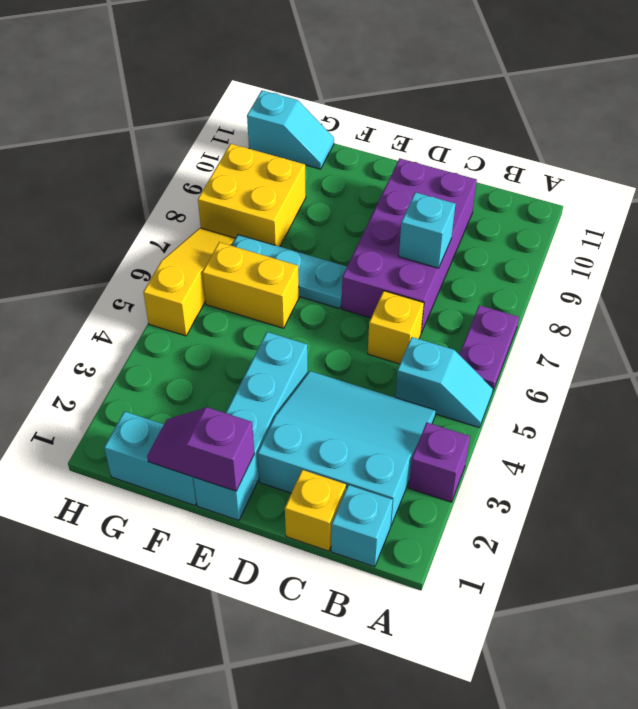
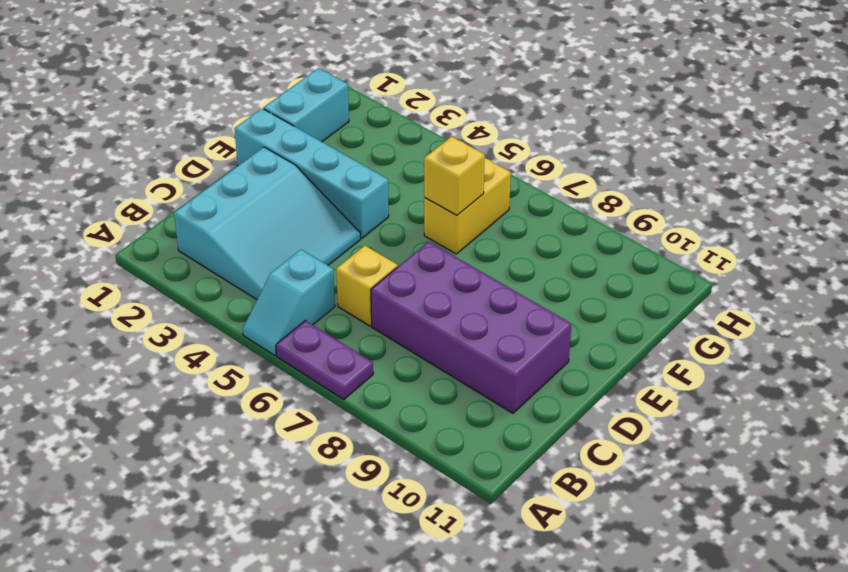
yellow brick F6 level 2 -> yellow brick C1 level 1
none -> purple brick A3 level 1
none -> cyan brick B1 level 1
none -> cyan plate E7:G7 level 1

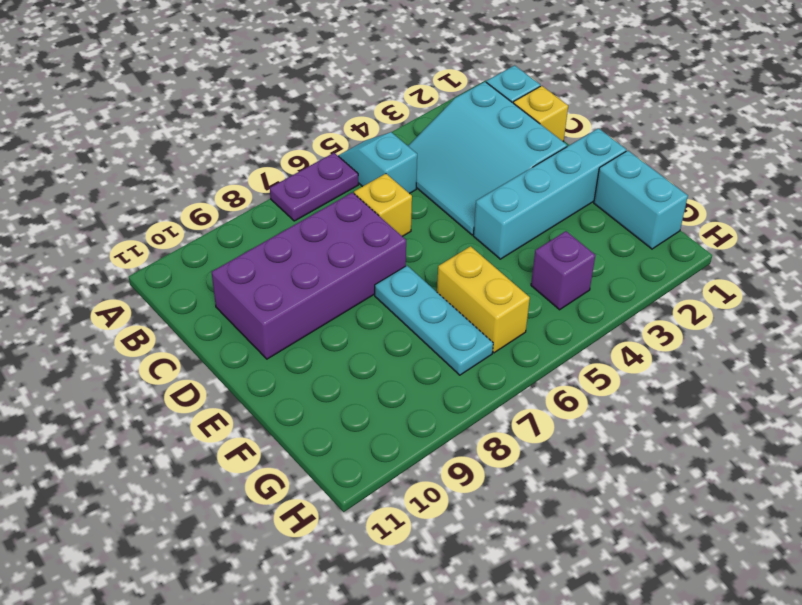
purple brick G4 level 1 -> purple brick A3 level 1
none -> yellow brick G8:H9 level 1
none -> cyan slope G11:H11 level 1 top H
none -> yellow slope H5:H7 level 1 top 5

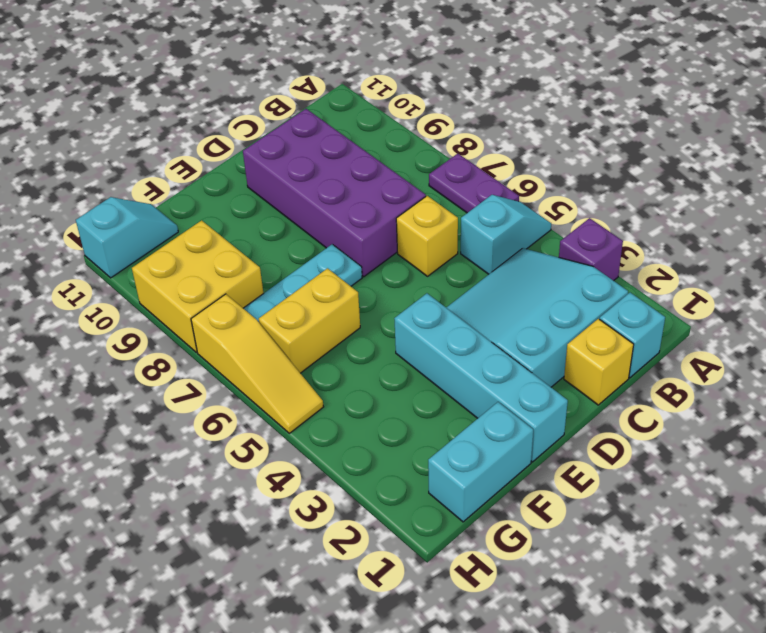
yellow slope H5:H7 level 1 top 7 -> yellow slope H5:H7 level 1 top 5
none -> cyan brick C8 level 2
none -> purple slope E1:F1 level 2 top E

